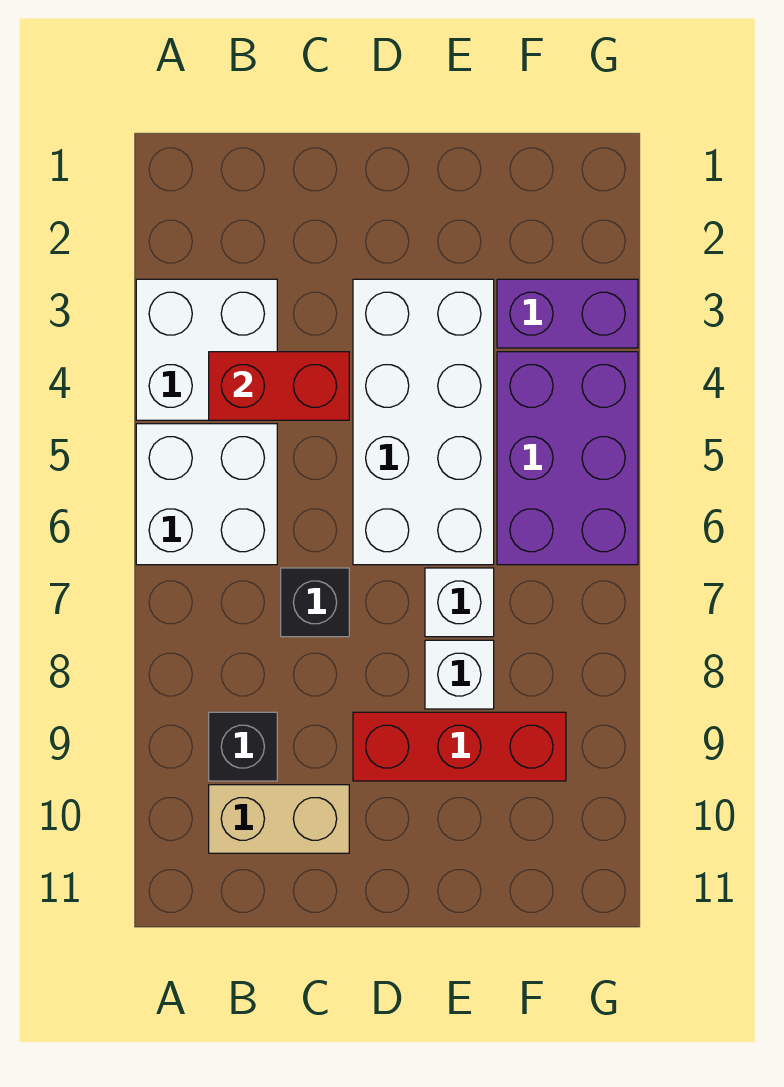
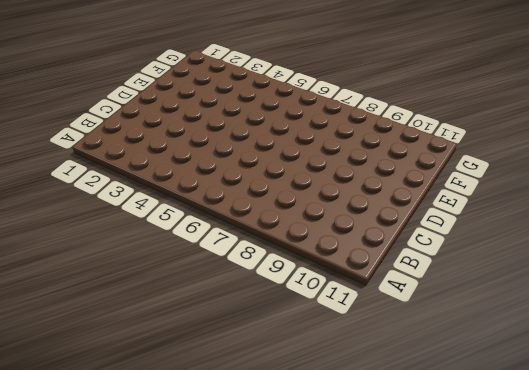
none -> white brick A3:B4 level 1
none -> white brick A5:B6 level 1
none -> black brick B9 level 1

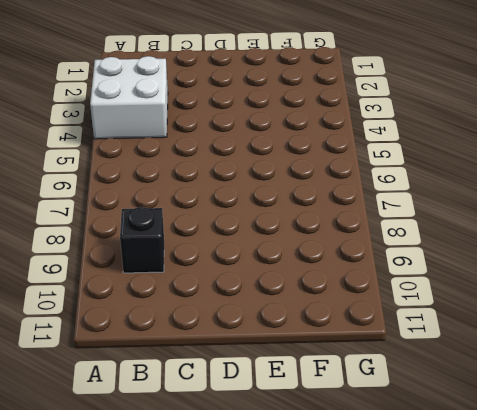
none -> white brick A5:B6 level 1
none -> tan brick B10:C10 level 1
none -> black brick C7 level 1

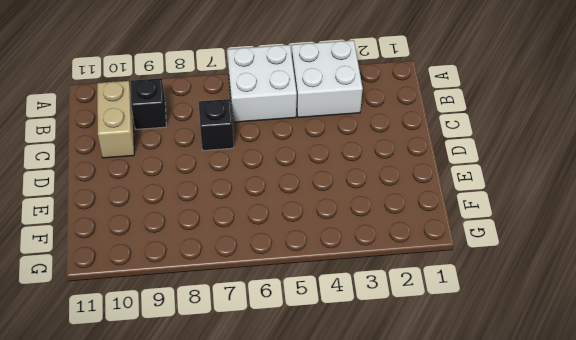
none -> white brick D3:E6 level 1
none -> red brick D9:F9 level 1
none -> white brick E7 level 1

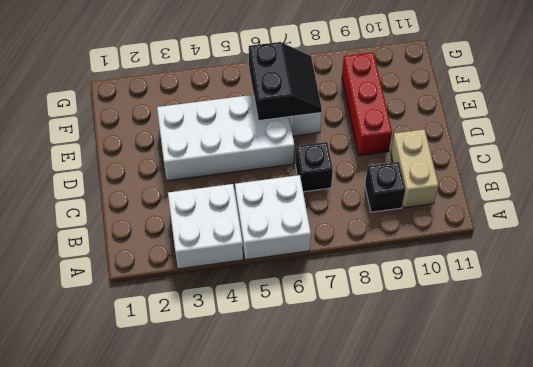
black slope E6:F7 level 2 top 6 -> none
none -> white brick E8 level 1
none -> purple brick F3:G3 level 1
none -> purple brick F4:G6 level 1

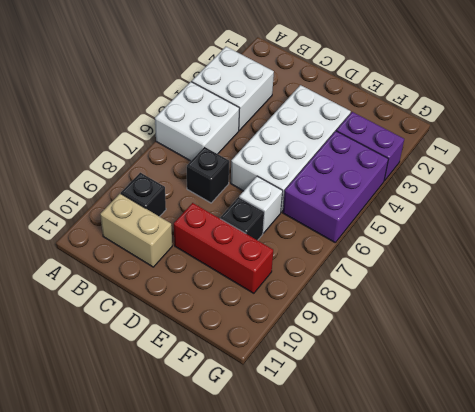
black brick E8 level 1 -> white brick E8 level 1
none -> red brick B4:C4 level 2

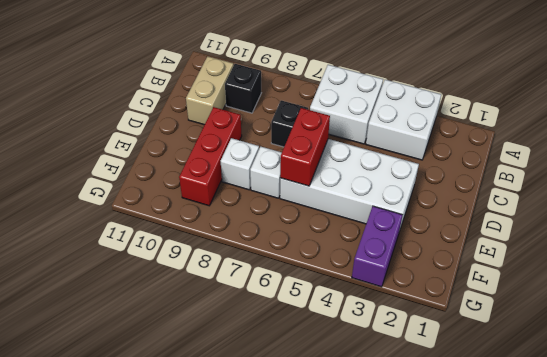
red brick D6:E6 level 2 -> red brick B4:C4 level 2
none -> purple brick F4:G6 level 1

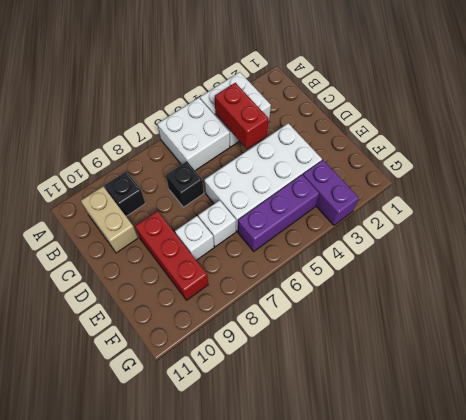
purple brick F4:F6 level 1 -> purple brick F4:G6 level 1

